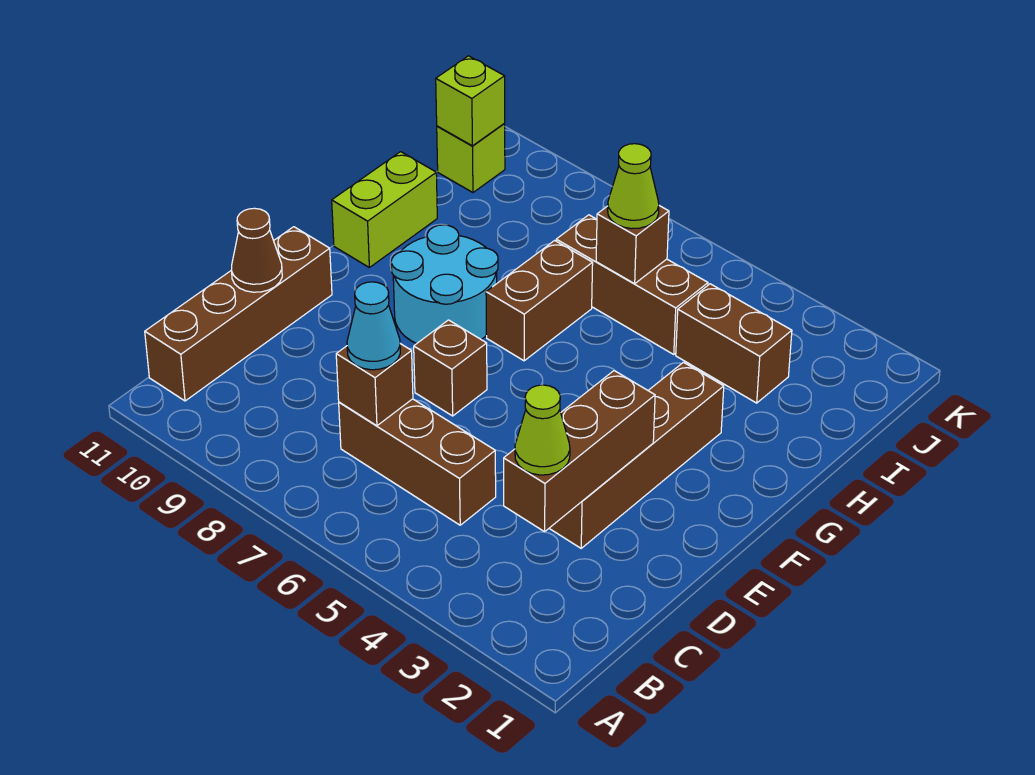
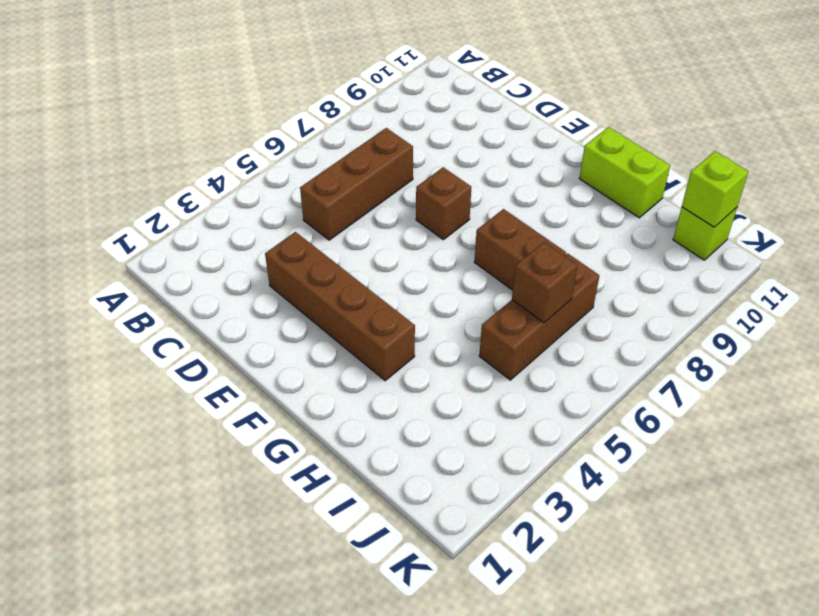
none -> brown brick B11:E11 level 1
none -> cyan round brick F8:G9 level 1
none -> brown brick I3:I4 level 1

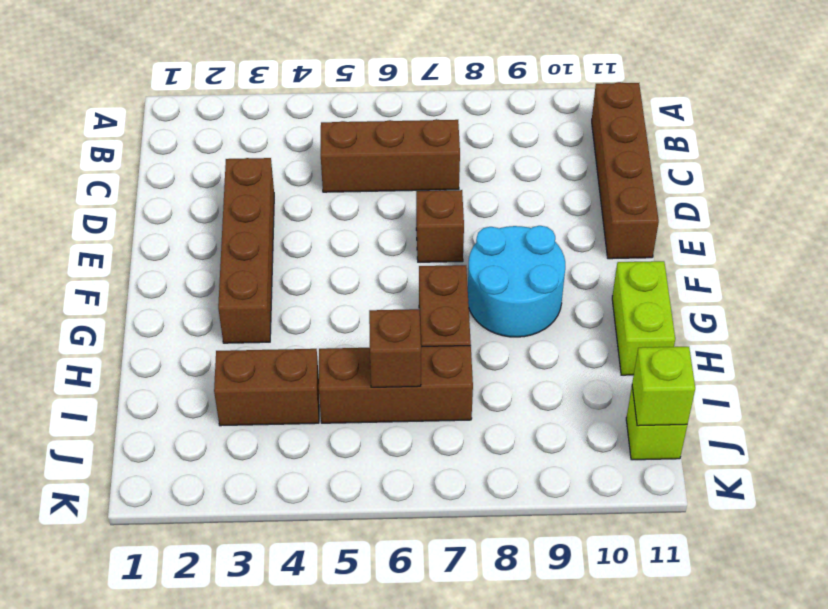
none -> brown brick C3:E3 level 2
none -> brown brick C7 level 2
none -> brown cone D11 level 2

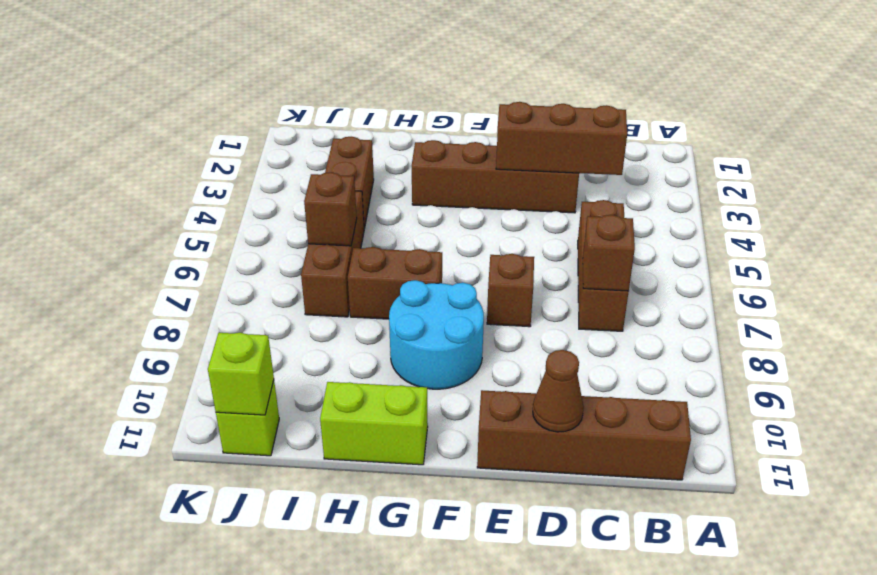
none -> lime cone C3 level 3
none -> cyan cone C7 level 3
none -> lime cone I6 level 3

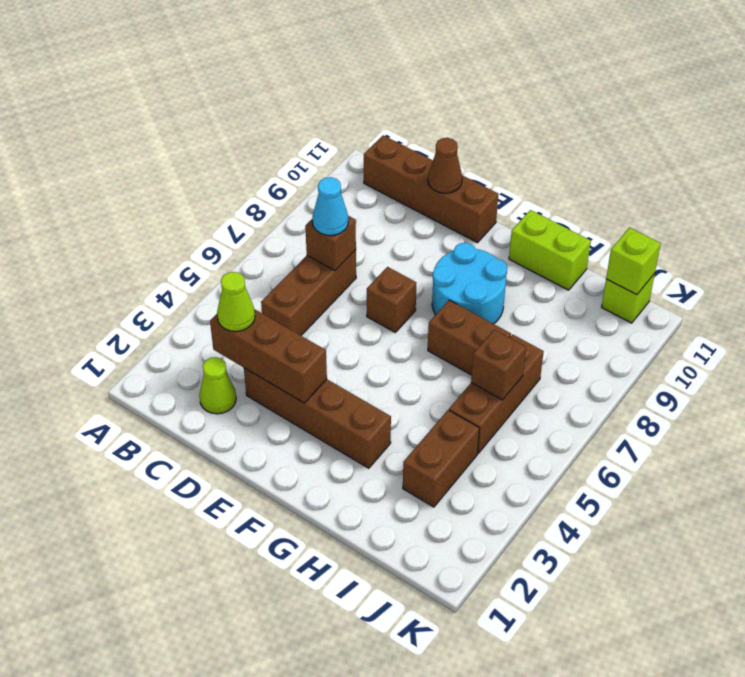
lime cone C2 level 1 -> lime cone I6 level 3

